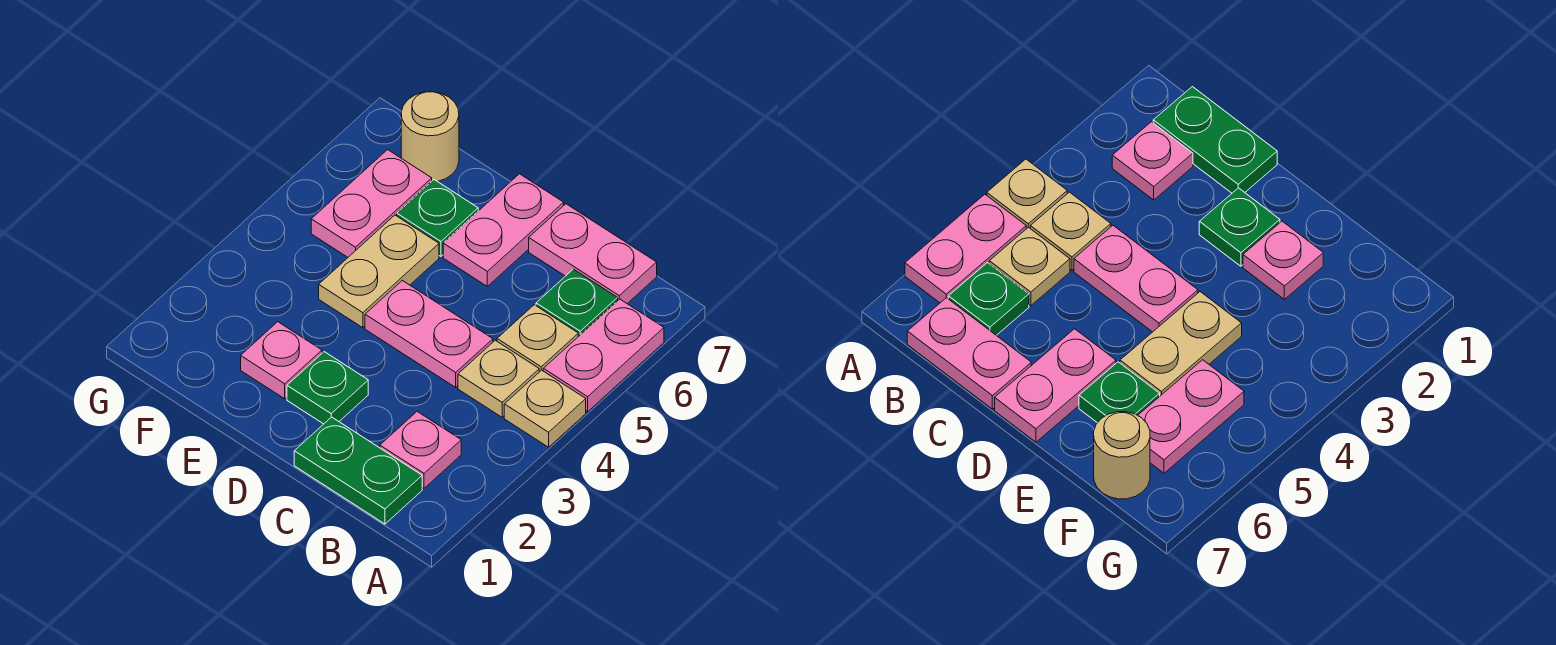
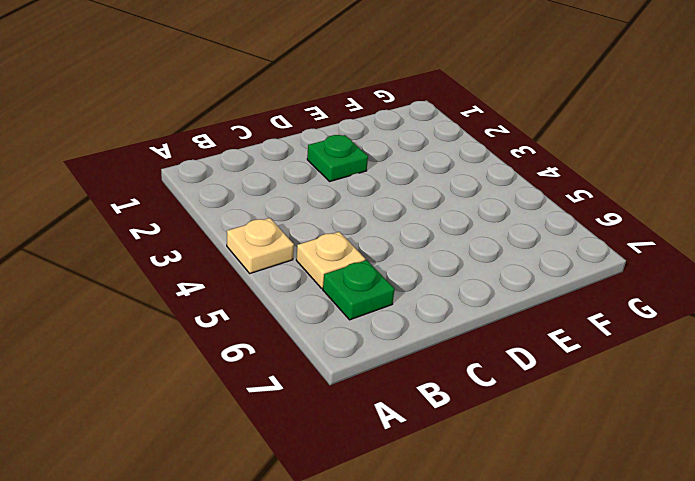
none -> pink plate A5:A6 level 1
none -> green plate B1:C1 level 1
none -> pink plate B2 level 1

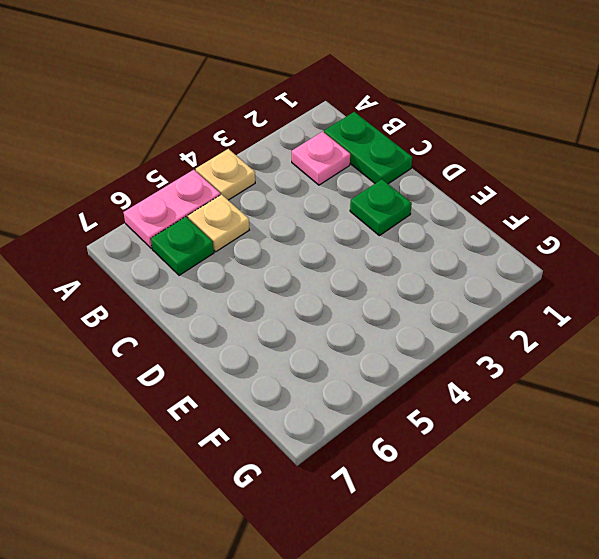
none -> tan plate B4 level 1
none -> pink plate B7:C7 level 1
none -> pink plate C4:D4 level 1

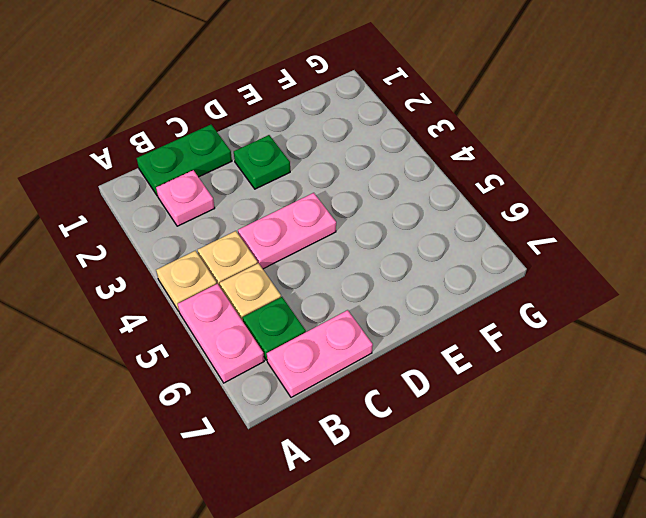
none -> pink plate D6:D7 level 1
none -> pink plate E2 level 1
none -> tan plate E4:E5 level 1

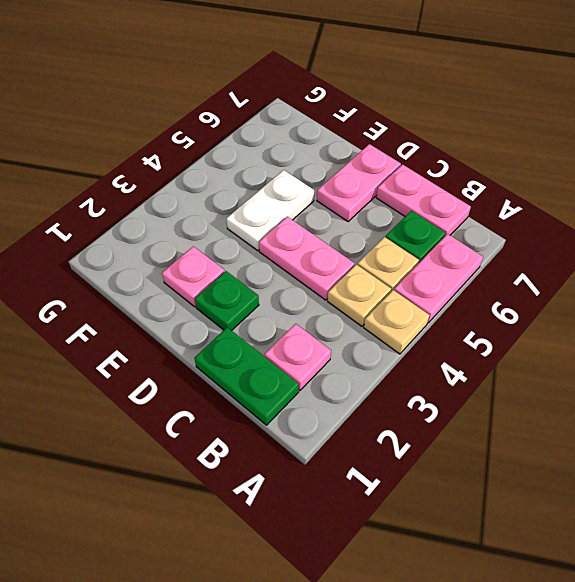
white plate E4:E5 level 1 -> tan plate E4:E5 level 1
none -> green plate E6 level 1
none -> pink plate F5:F6 level 1
none -> tan round brick F7 level 1

